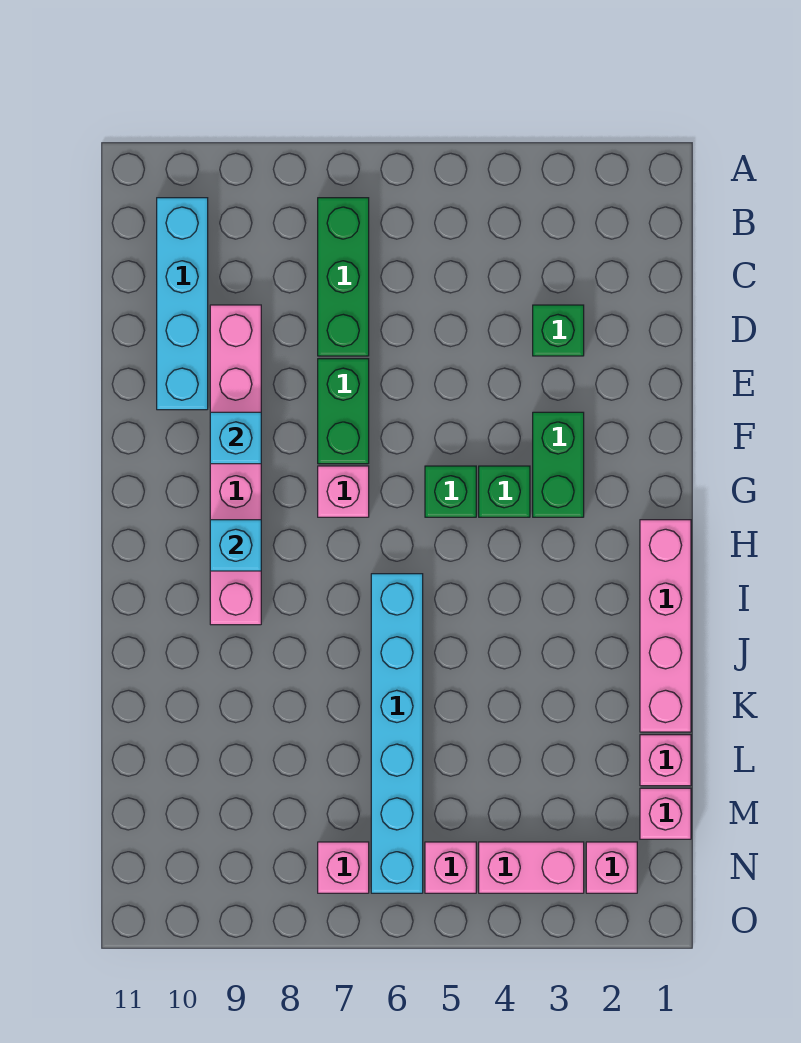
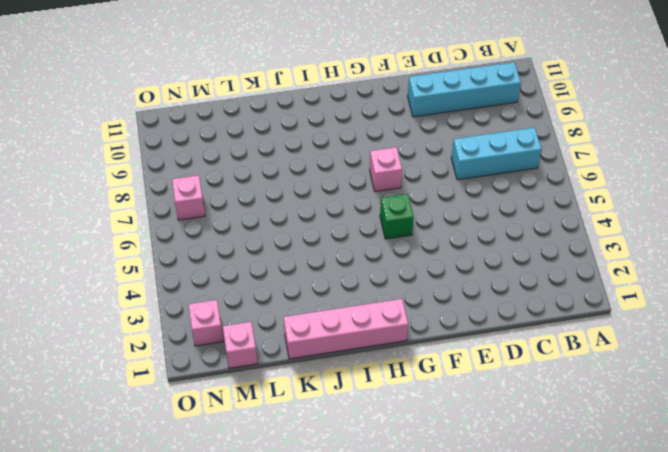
cyan brick B7:D7 level 1 -> green brick B7:D7 level 1
none -> green brick D3 level 1
none -> pink brick D9:I9 level 1
none -> green brick E7:F7 level 1

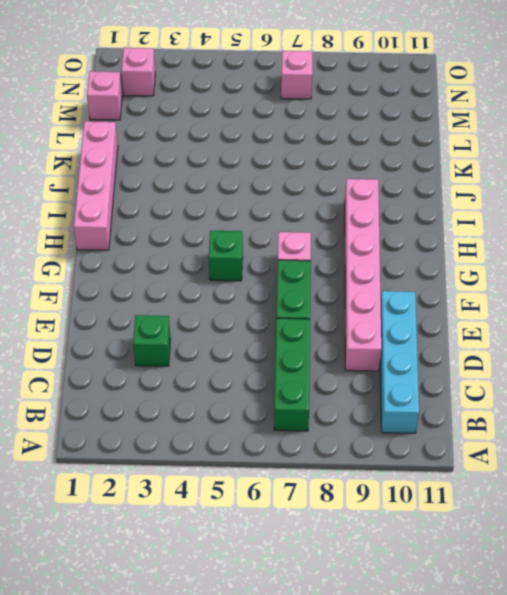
none -> green brick F3:G3 level 1
none -> green brick G4 level 1
none -> cyan brick I6:N6 level 1

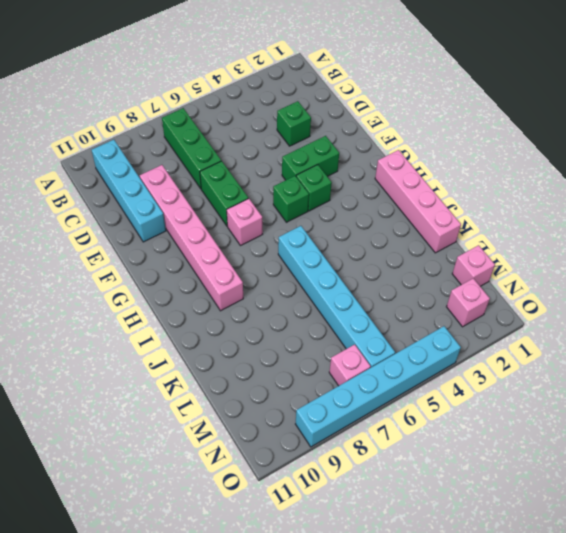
green brick F3:F4 level 1 -> green brick F3:G3 level 1
cyan brick O4:O9 level 1 -> none
none -> pink brick L1 level 1
none -> pink brick N3:N4 level 1
none -> pink brick N5 level 1

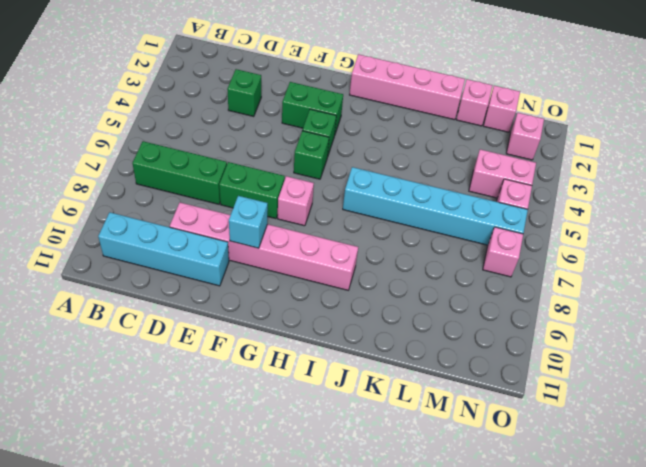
pink brick M4:N4 level 1 -> pink brick N3:N4 level 1
none -> cyan brick H9 level 2

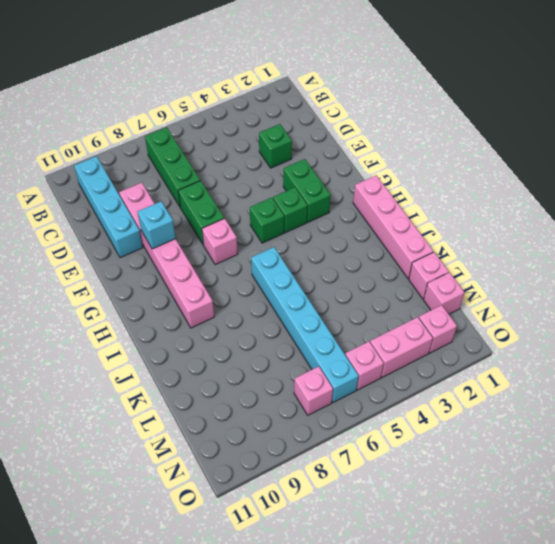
none -> cyan brick H9 level 2

